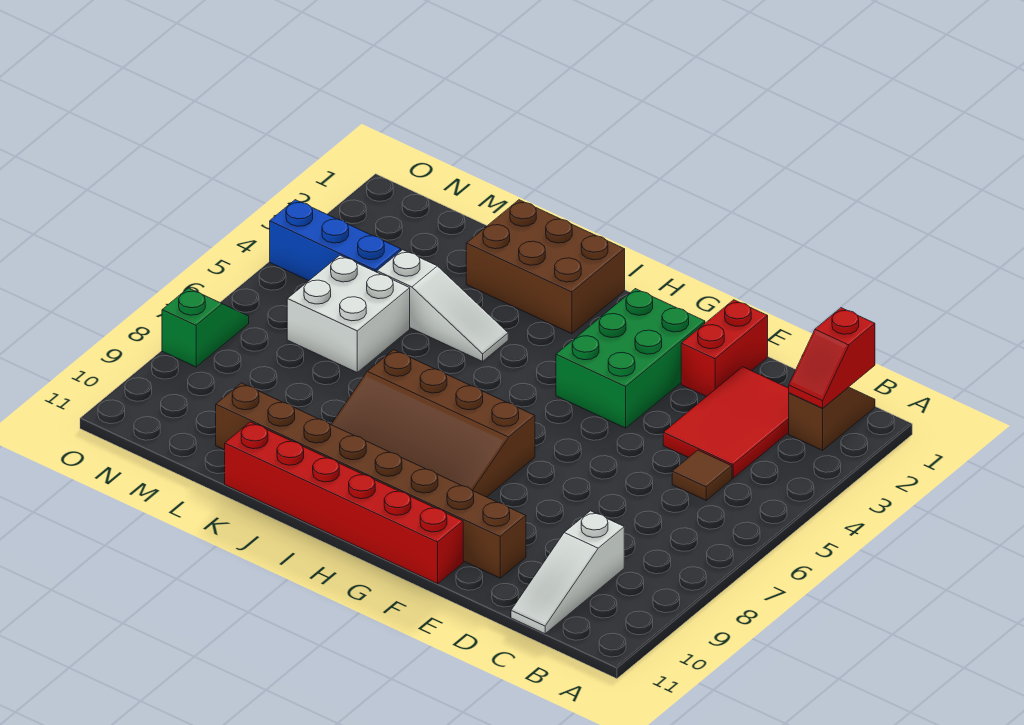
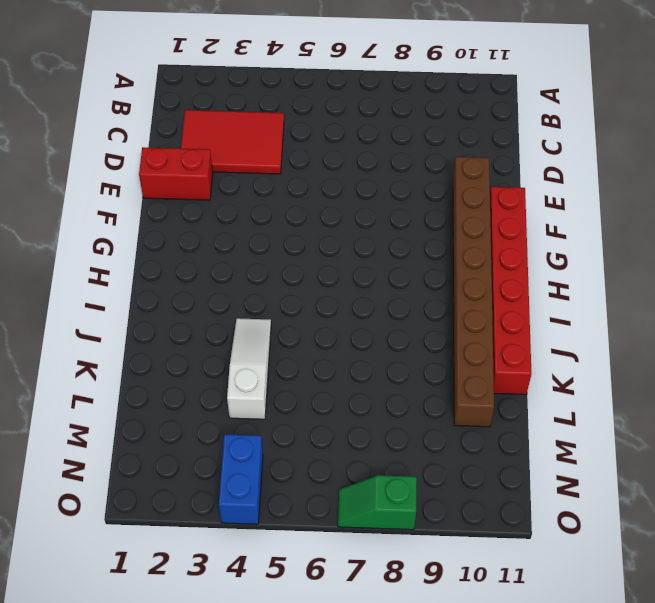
blue brick N4:O4 level 1 -> blue brick M4:O4 level 1
none -> brown slope B1:B2 level 1 top 2
none -> brown tile C5 level 1
none -> white slope C9:C11 level 1 top 9

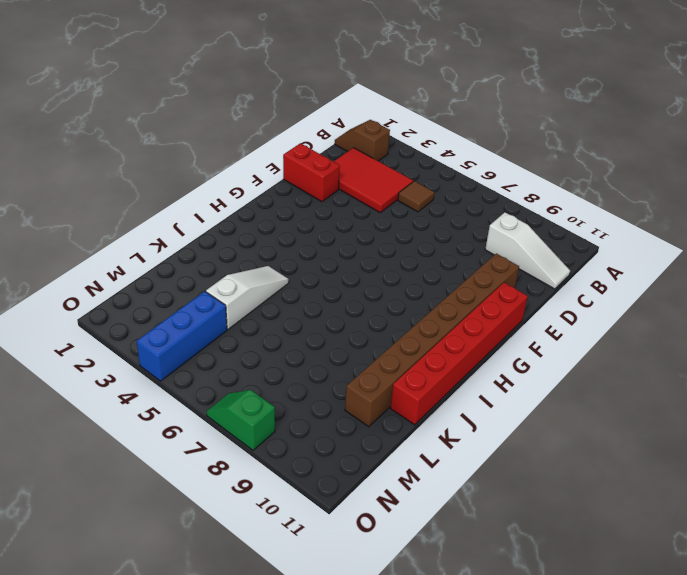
none -> green brick F2:G4 level 1
none -> brown slope G7:J9 level 1 top 7
none -> brown brick I1:K2 level 1

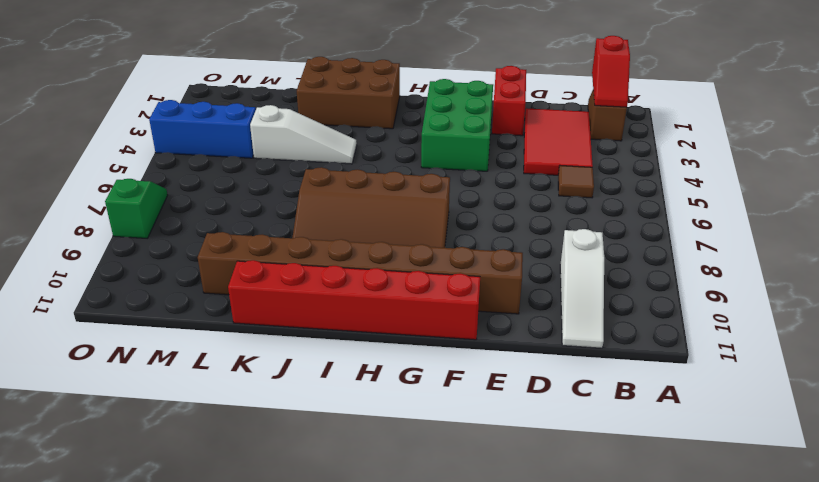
none -> white brick L5:M6 level 1

